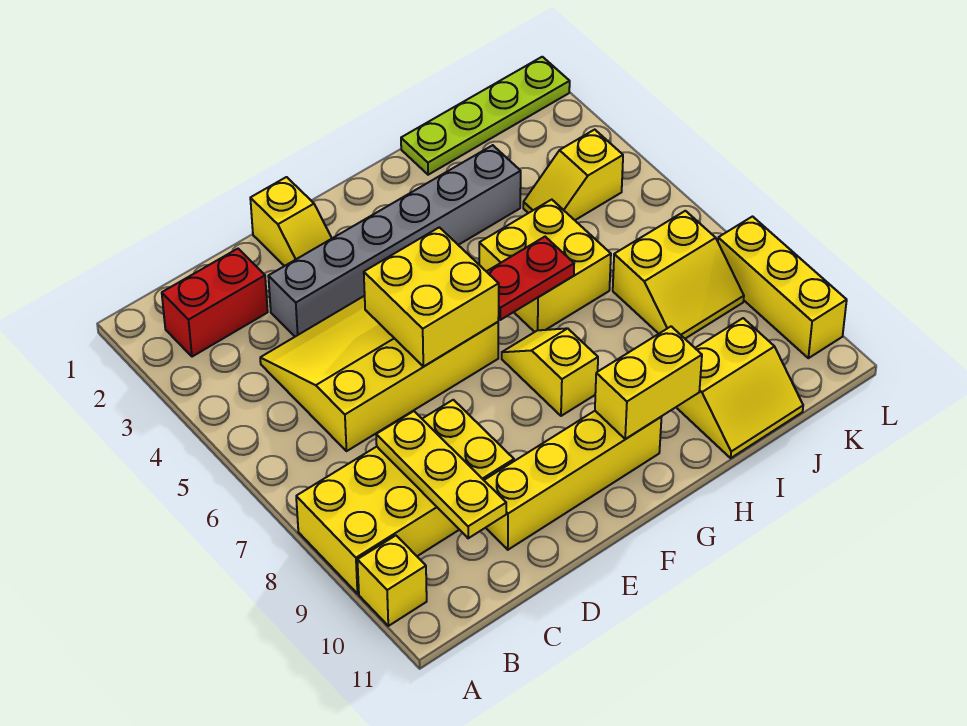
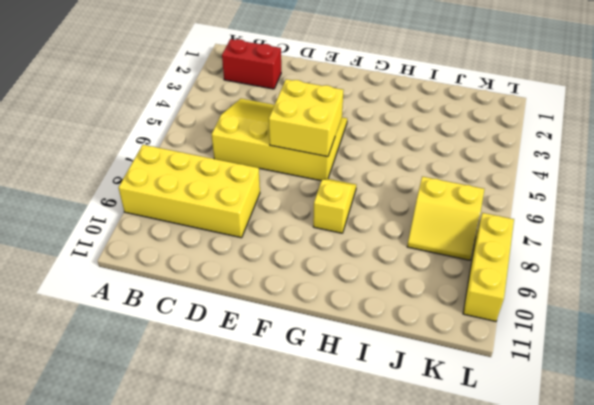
none -> yellow brick A10 level 1
none -> grey brick D3:I3 level 1
none -> yellow brick D10:G10 level 1

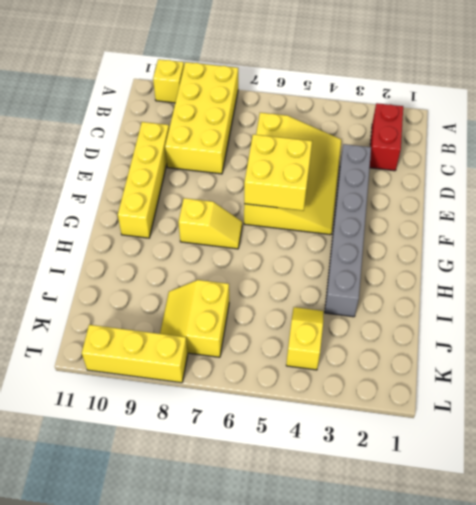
none -> yellow slope E1:E2 level 1 top 1
none -> yellow brick H5:I6 level 1
none -> lime plate I1:L1 level 1

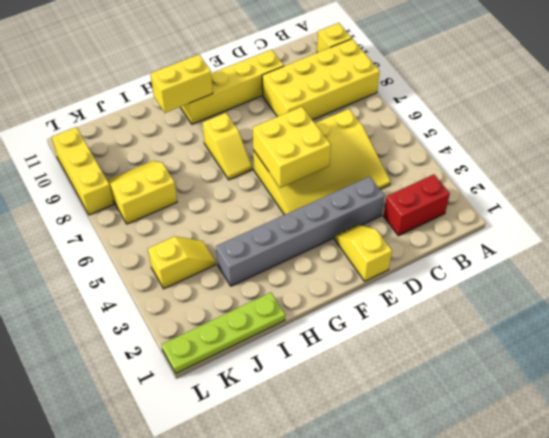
none -> yellow brick H5:I6 level 1
none -> yellow slope I10:J11 level 1 top 10
none -> yellow plate C8:C10 level 2

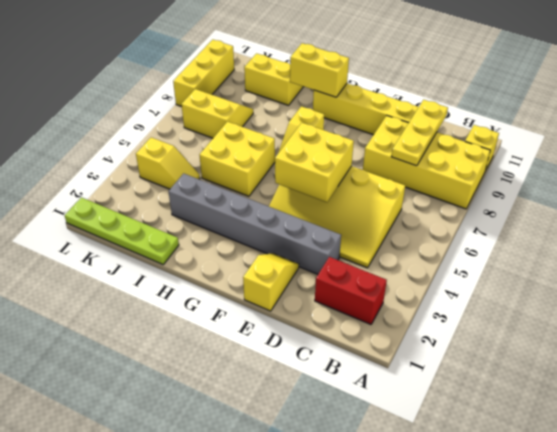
none -> red plate G6:H6 level 2

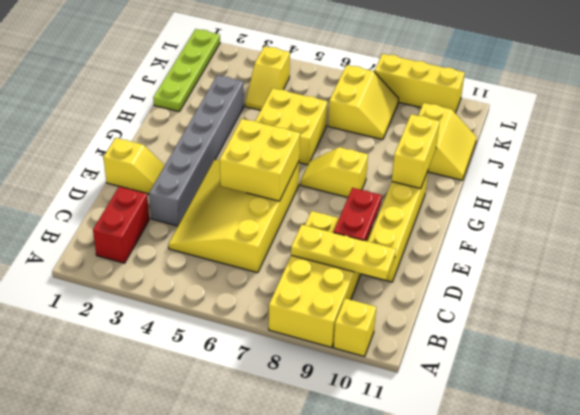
red plate D9:E9 level 2 -> red plate G6:H6 level 2

